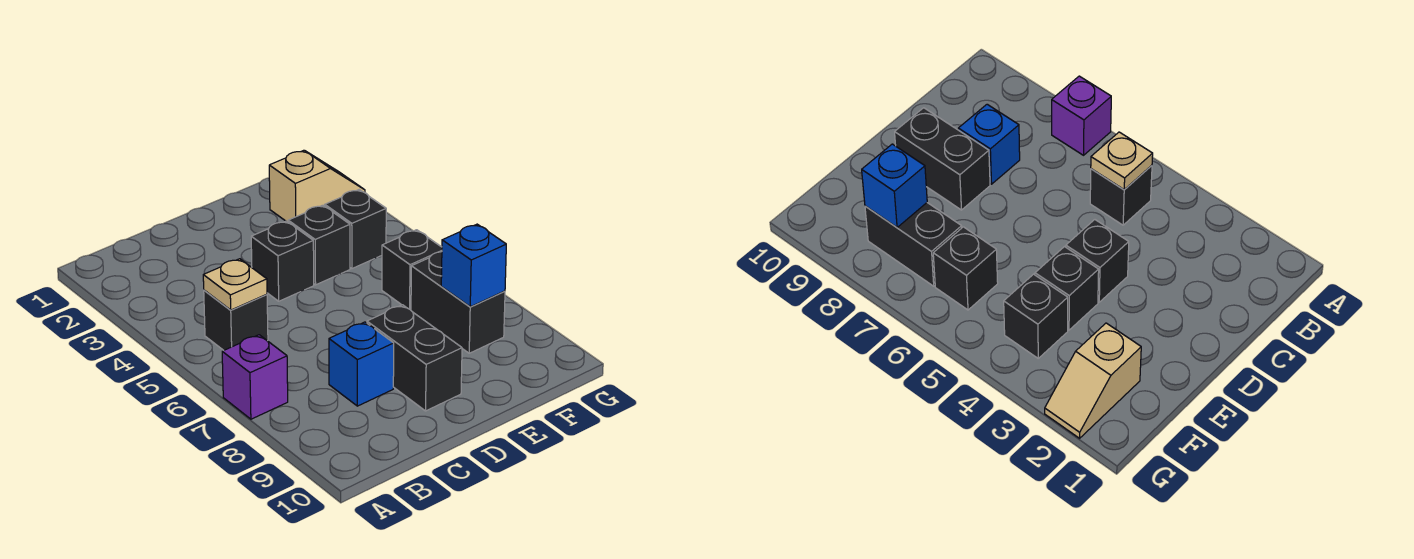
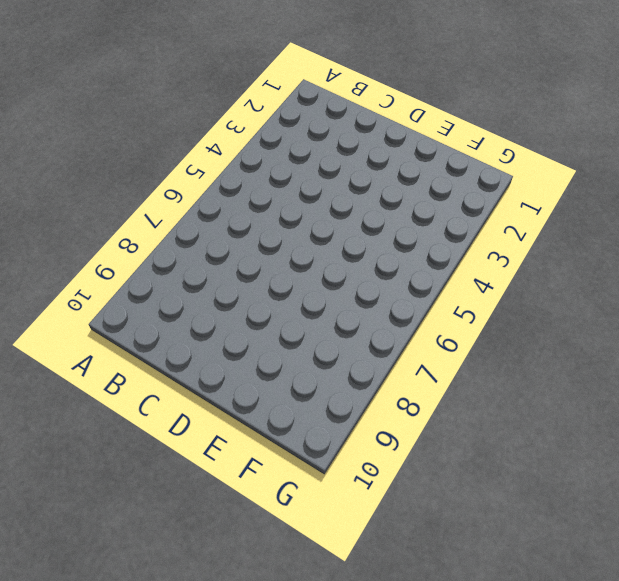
none -> purple brick A7 level 1
none -> black brick B5 level 1
none -> blue brick C8 level 1

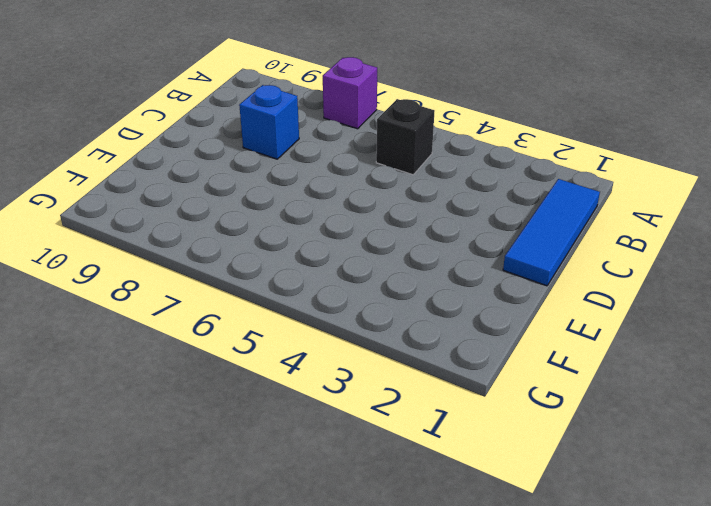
blue tile B1:D1 level 1 -> none
none -> black brick D4 level 1
none -> black brick D8:D9 level 1
none -> black brick E4 level 1

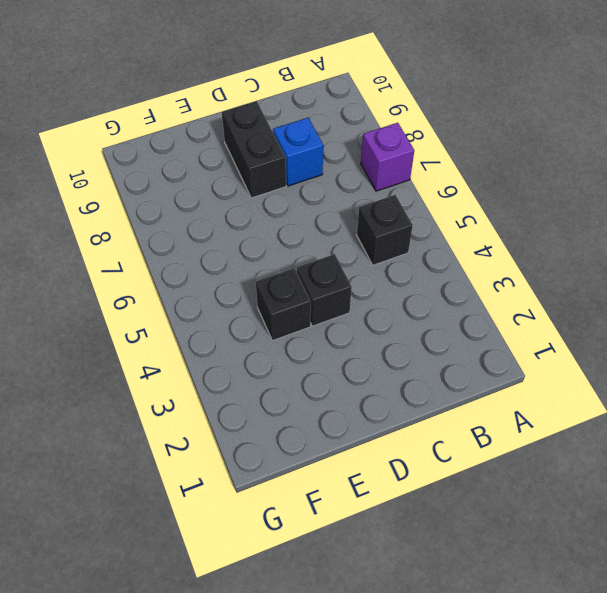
none -> tan slope F2:G2 level 1 top F
none -> black brick F4 level 1
none -> black brick F6 level 1

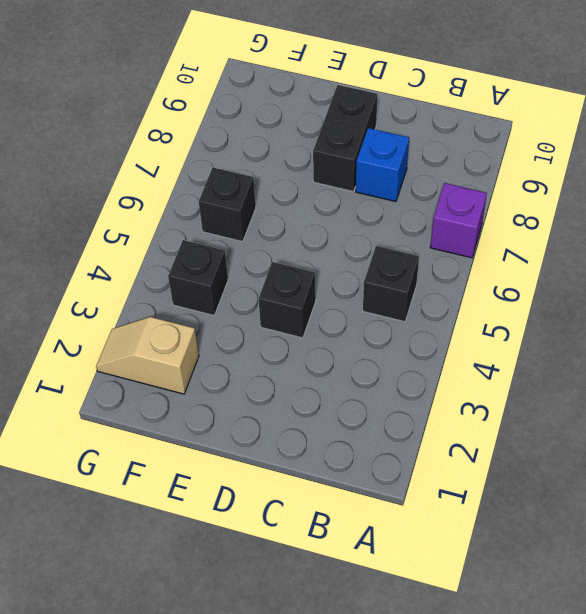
none -> black brick E4 level 1
none -> black brick F7:F8 level 1
none -> tan plate B5 level 2

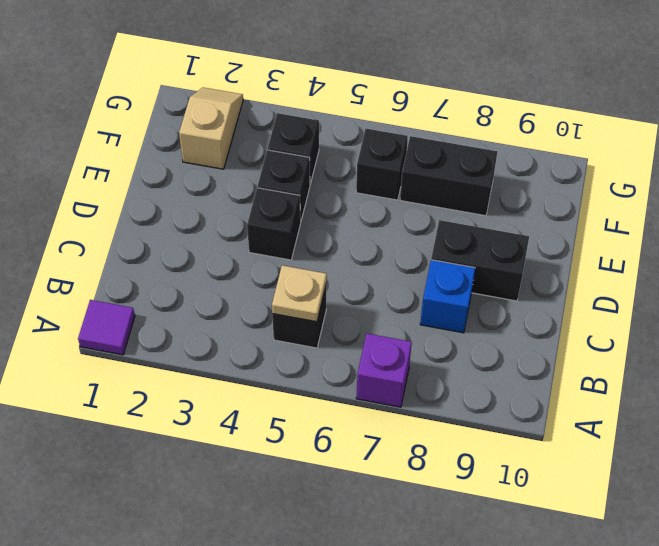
purple tile A1 level 1 -> none
none -> blue brick F8 level 2

